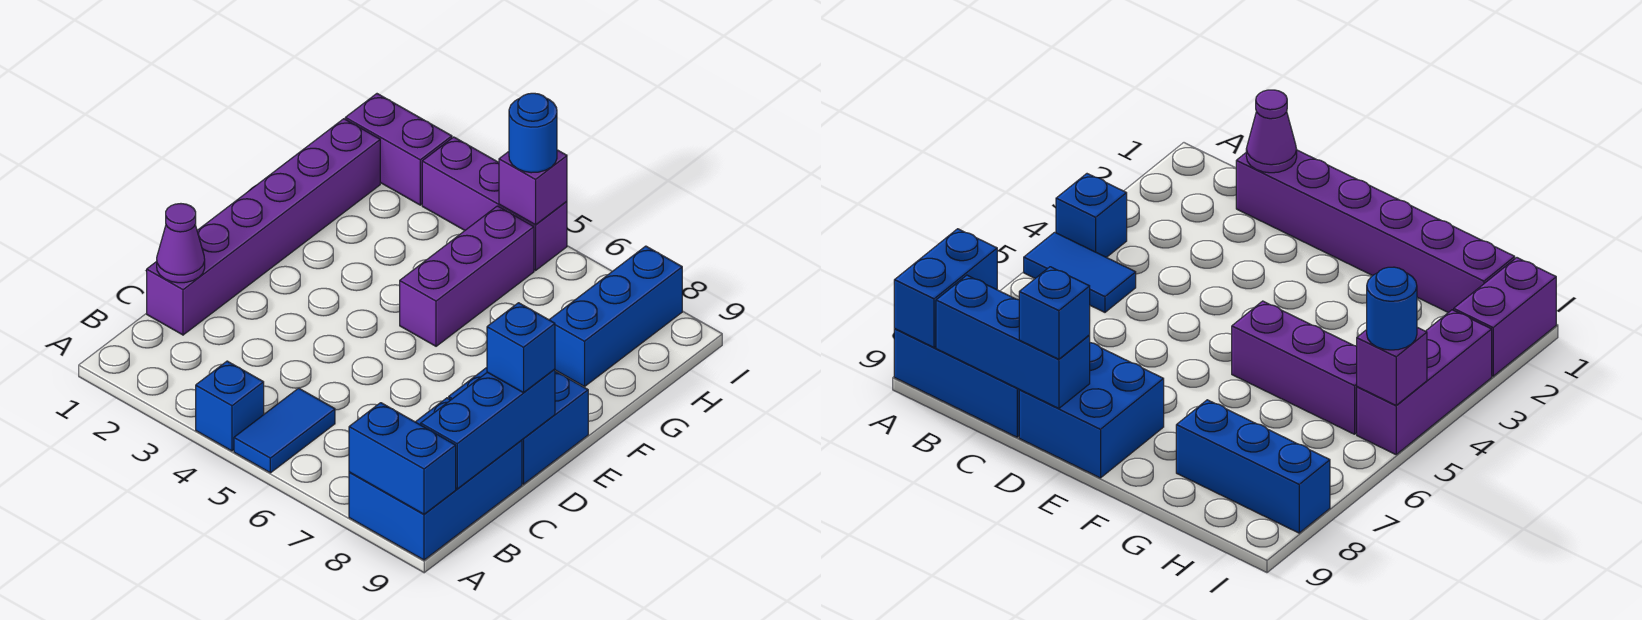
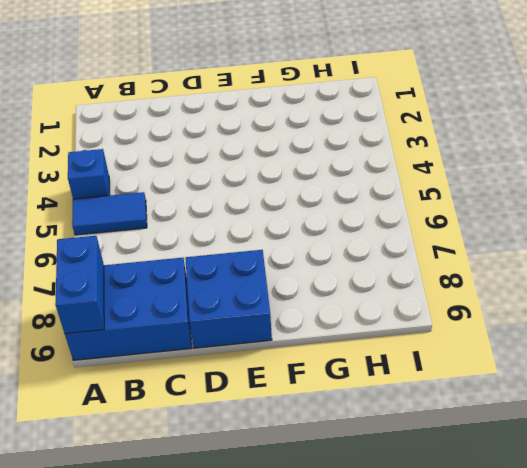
none -> purple brick C1:H1 level 1
none -> purple brick F5:H5 level 1
none -> blue brick G8:I8 level 1

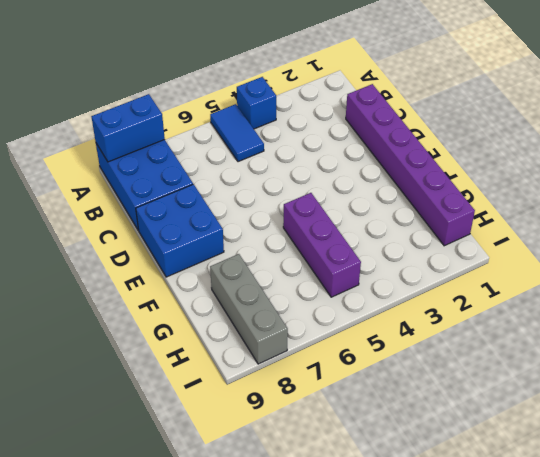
grey brick G8:I8 level 1 -> blue brick G8:I8 level 1
none -> purple brick I1:I2 level 1
none -> purple brick I3:I5 level 1
none -> blue brick B9:D9 level 2

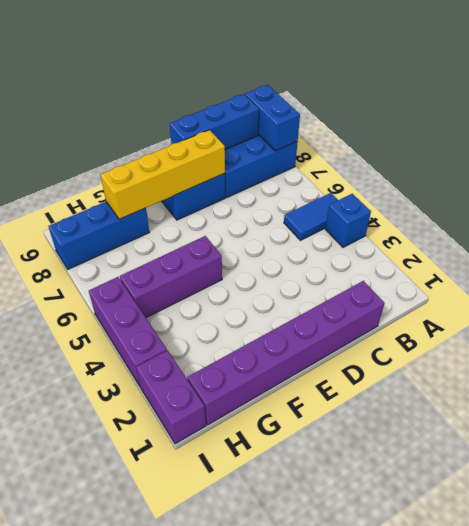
yellow brick D8:G8 level 2 -> none
none -> purple cone C1 level 2
none -> purple brick I5 level 2
none -> blue brick D9 level 3

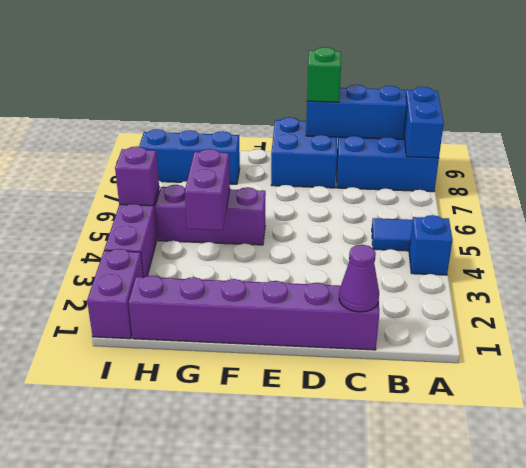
green brick D9 level 3 -> blue brick D9 level 3
purple brick G4:G5 level 2 -> none
none -> blue round brick I5 level 3

